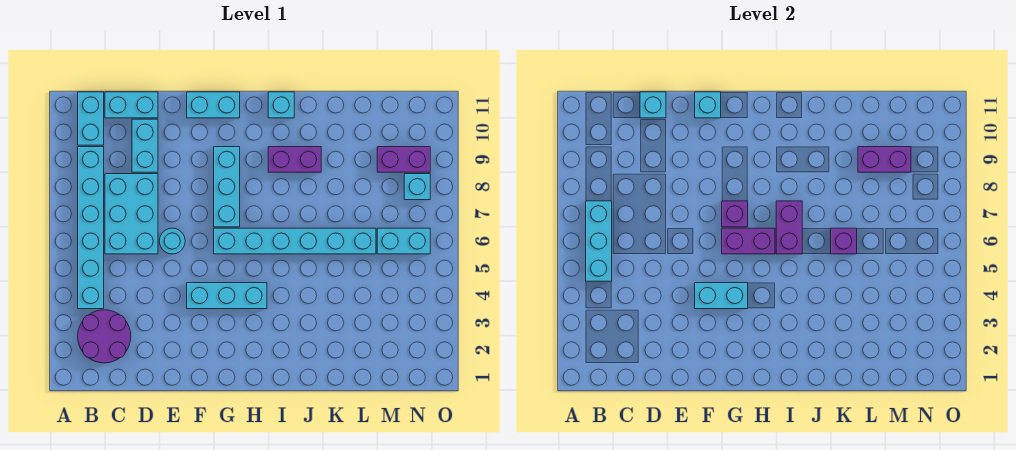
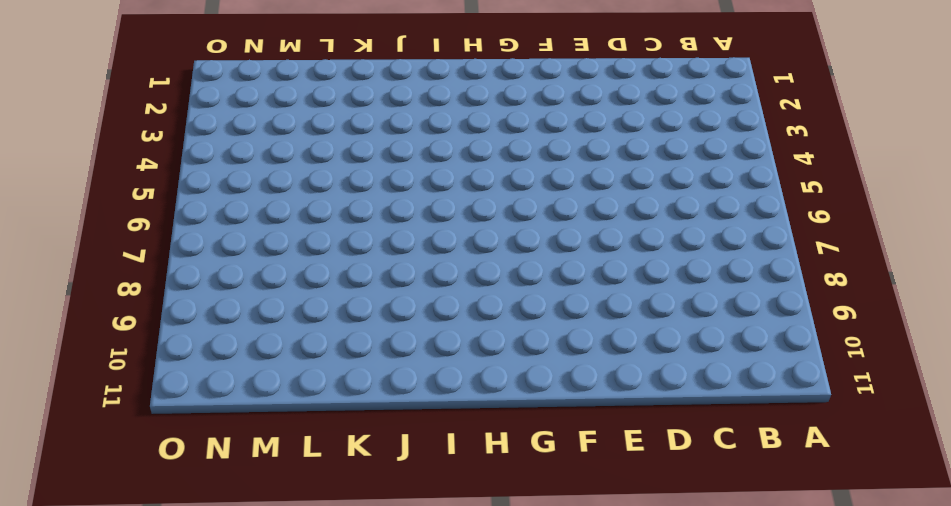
none -> purple round brick B2:C3 level 1
none -> cyan brick B4:B9 level 1
none -> cyan brick B10:B11 level 1

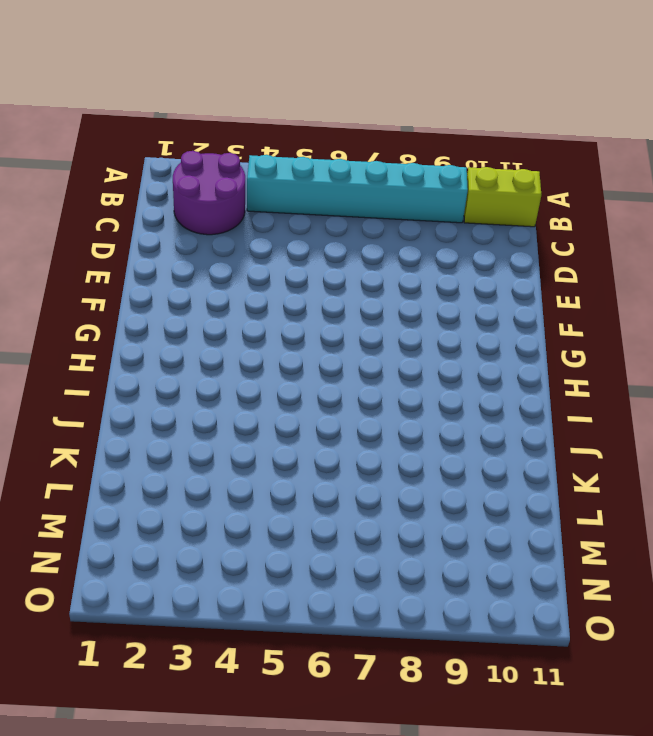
lime brick B10:B11 level 1 -> cyan brick B10:B11 level 1
none -> cyan brick C6:D8 level 1
none -> cyan brick C11:D11 level 1
none -> cyan brick D9:D10 level 1

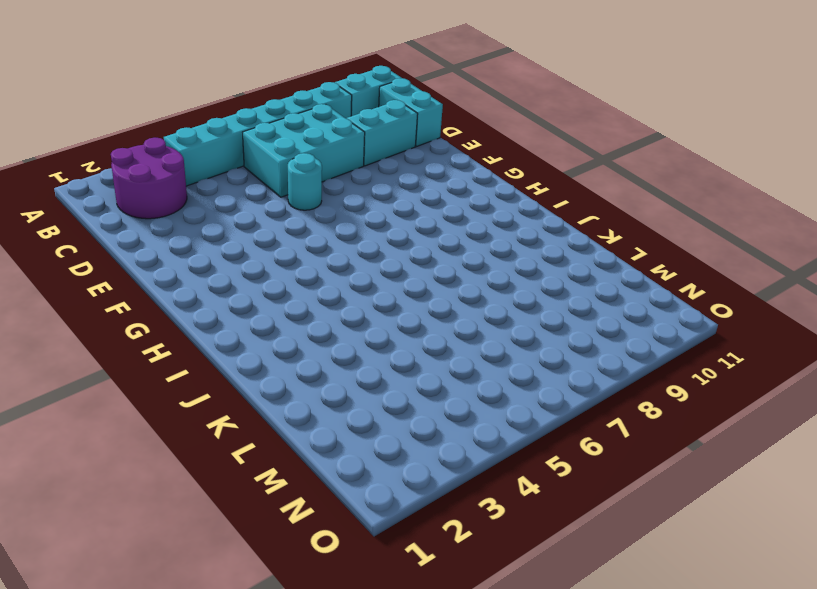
none -> cyan brick F4:H4 level 1
none -> cyan brick F11:G11 level 1
none -> cyan brick G6:L6 level 1

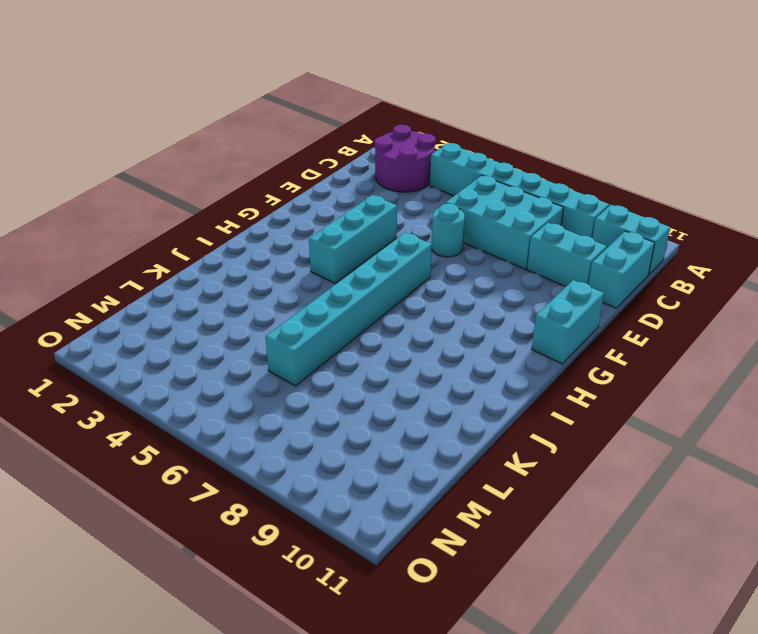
none -> cyan brick G7:G9 level 1
none -> purple brick I9:J9 level 1
none -> cyan brick I11 level 1

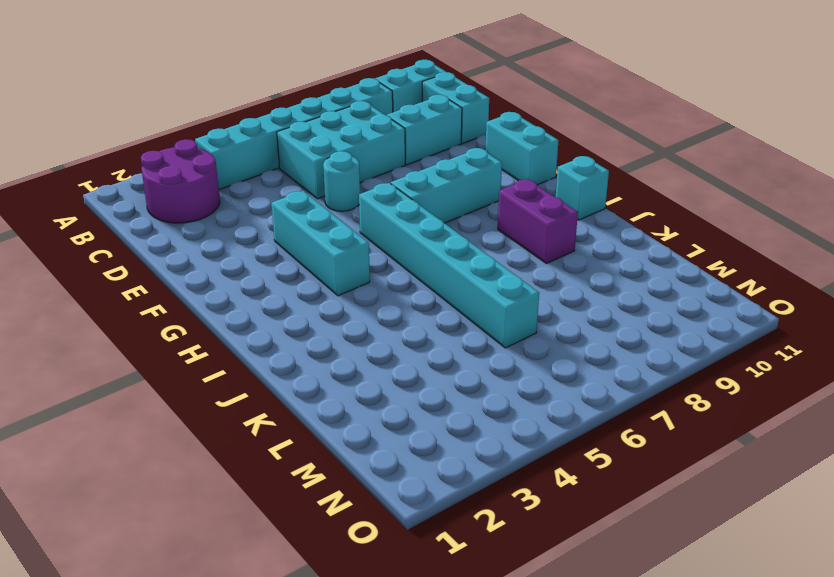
none -> cyan brick M6:N6 level 1
none -> purple brick M9:N9 level 1
none -> cyan brick N8 level 1

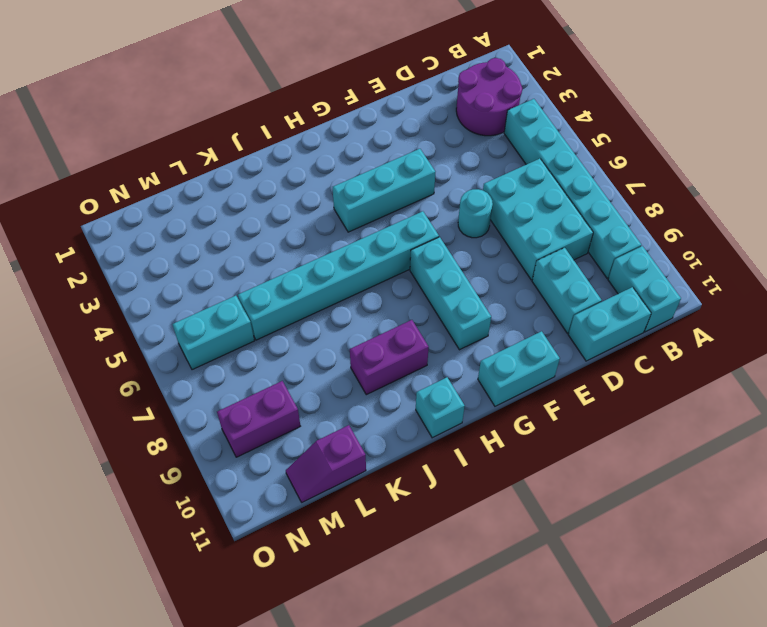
purple slope L11:M11 level 1 top L -> none
none -> cyan brick N8 level 1
none -> cyan brick B5:B7 level 2
none -> cyan brick D11 level 2

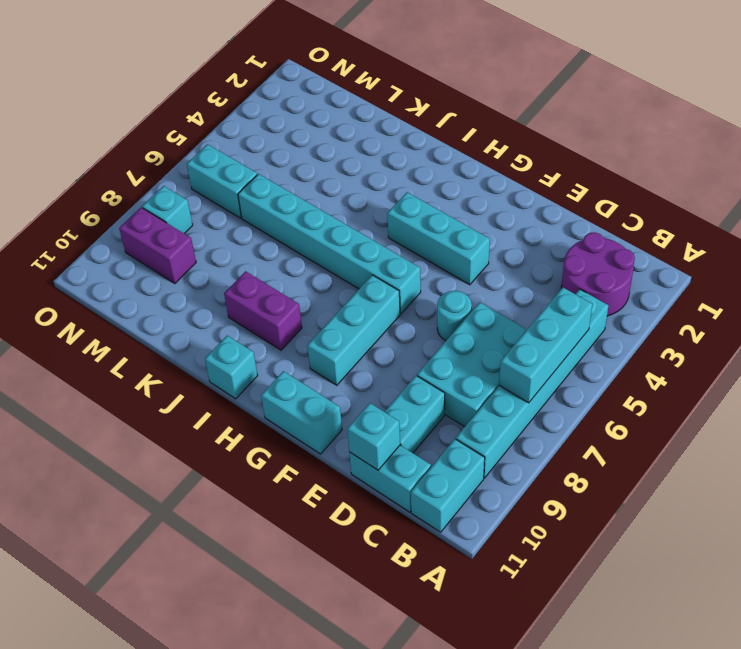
none -> cyan brick F4:G4 level 2
none -> cyan brick F11 level 2
none -> purple brick G6:H6 level 2

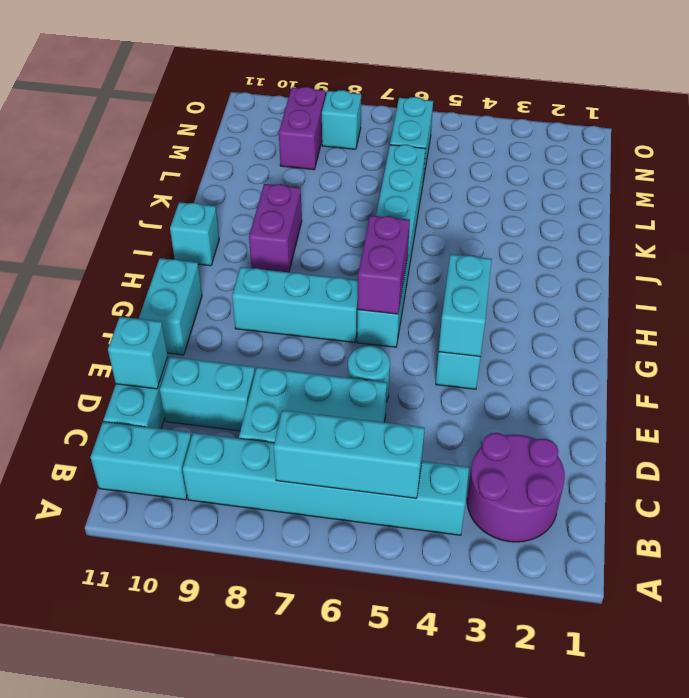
none -> cyan brick F11 level 2
none -> purple brick G7 level 2
none -> purple brick I6:I7 level 2

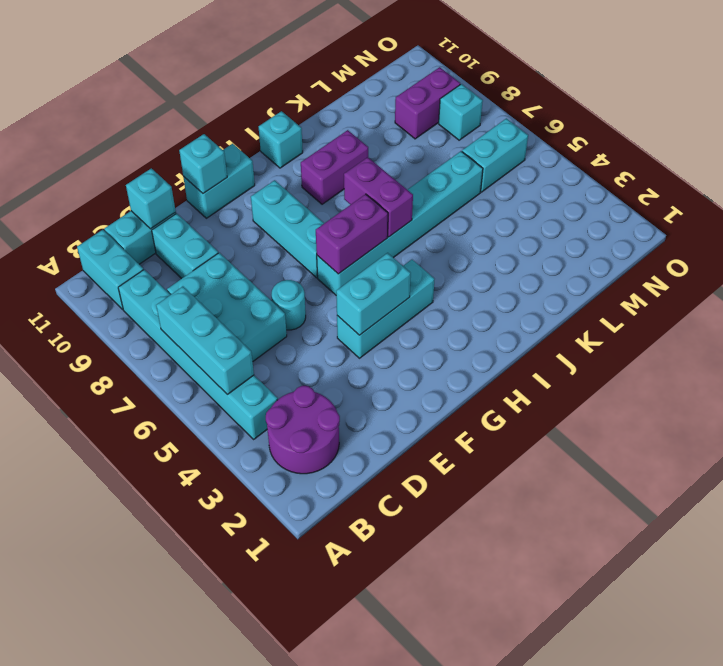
none -> purple brick G7 level 2
none -> purple brick K6 level 2
none -> purple brick L9:M9 level 2

